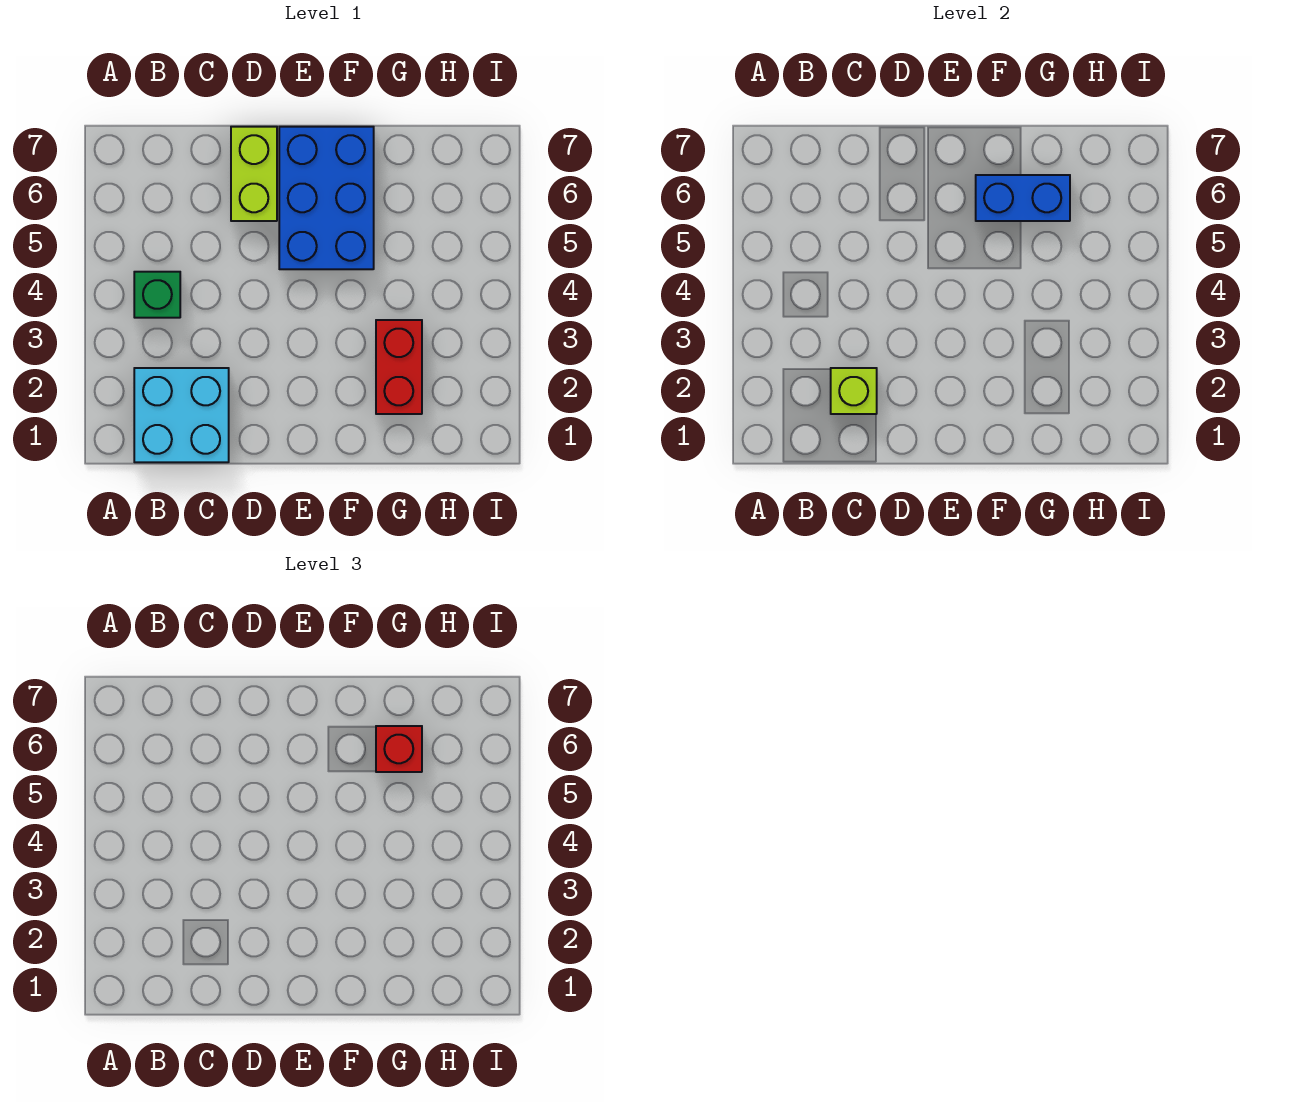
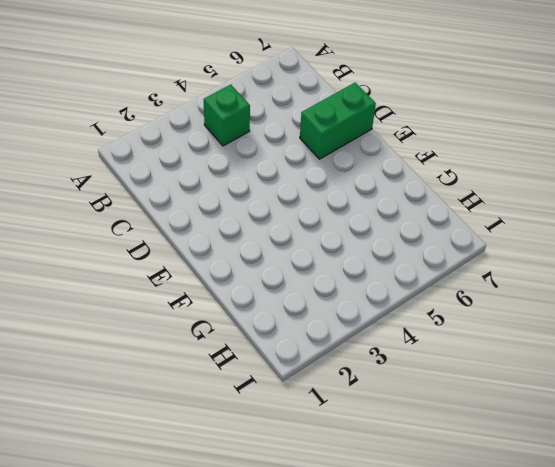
green brick D6:D7 level 1 -> lime brick D6:D7 level 1
none -> cyan brick B1:C2 level 1
none -> blue brick E5:F7 level 1

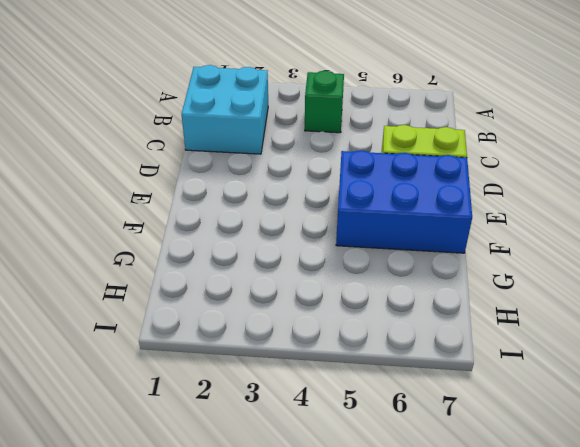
none -> red brick G2:G3 level 1
none -> lime brick C2 level 2

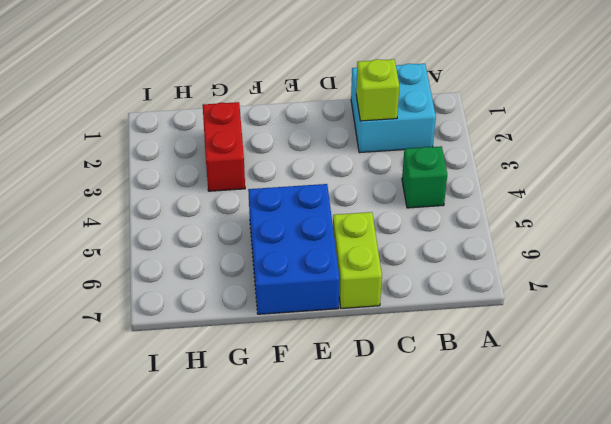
none -> blue brick F6:G6 level 2
none -> red brick G6 level 3

